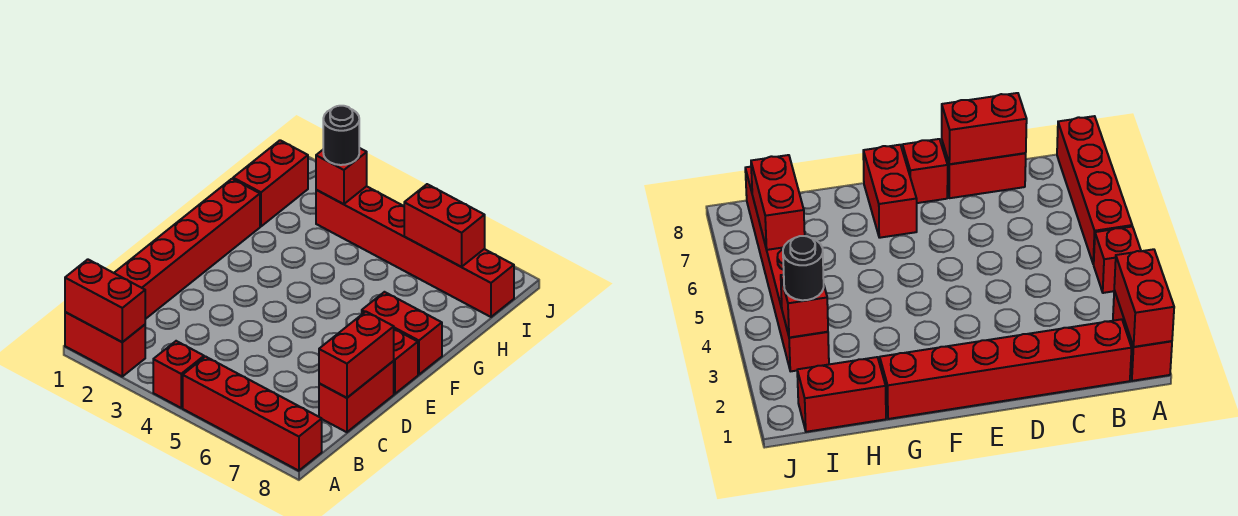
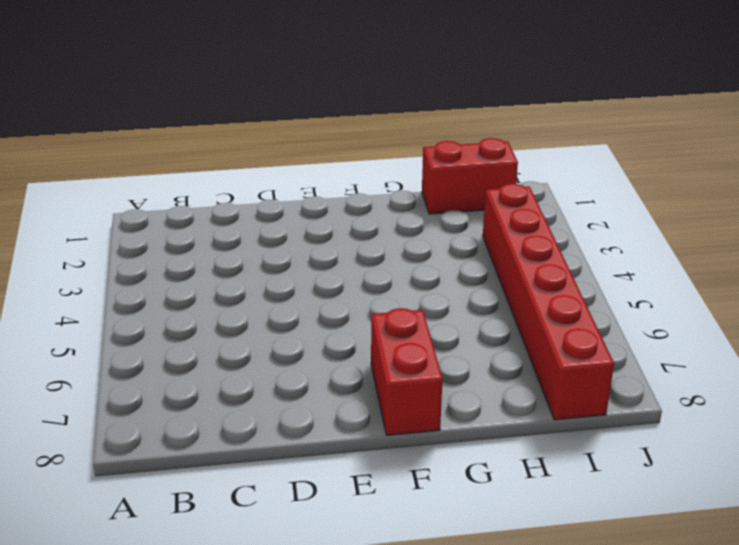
none -> red brick A1:A2 level 1
none -> red brick A4 level 1
none -> red brick A5:A8 level 1

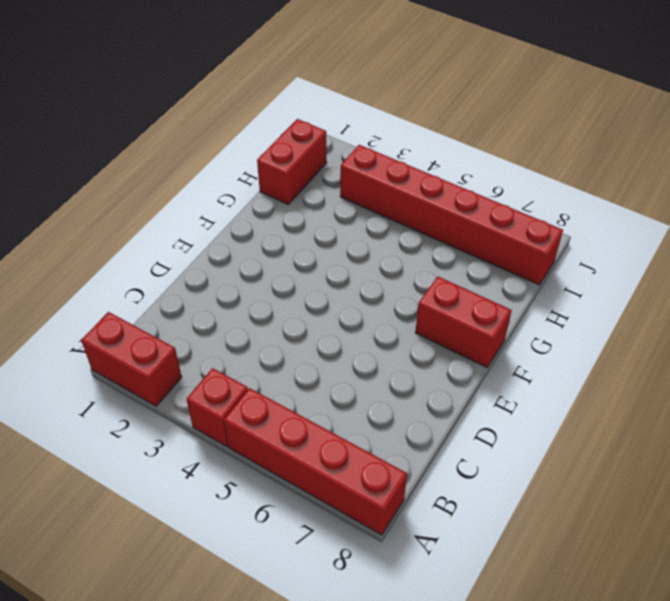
none -> red brick B1:G1 level 1
none -> red brick C8:D8 level 1
none -> red brick E8 level 1

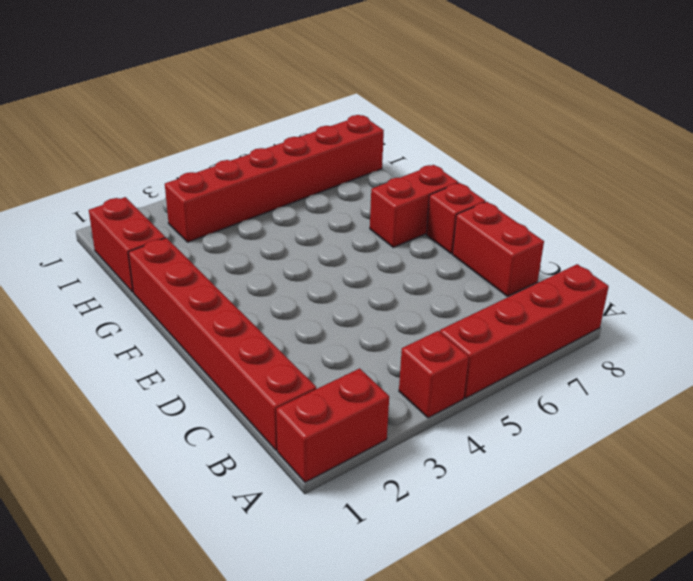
none -> red brick A1:A2 level 2
none -> red brick C8:D8 level 2
none -> red brick I3 level 2

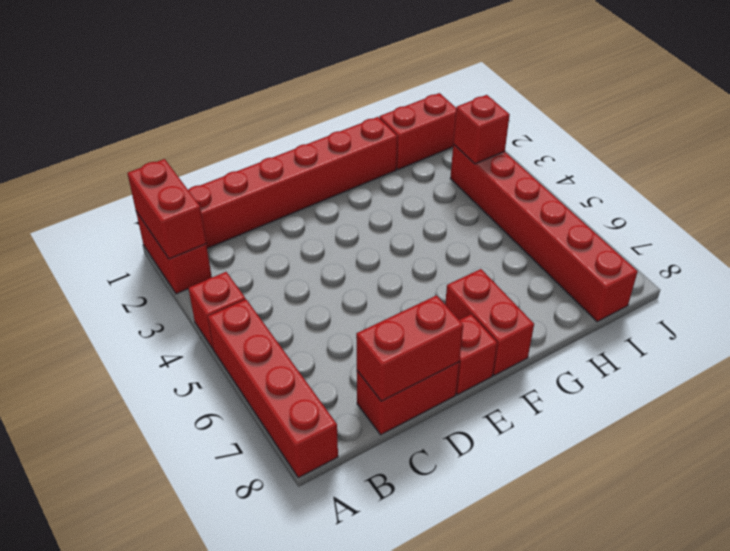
none -> red brick I6:I7 level 2
none -> black round brick I3 level 3

